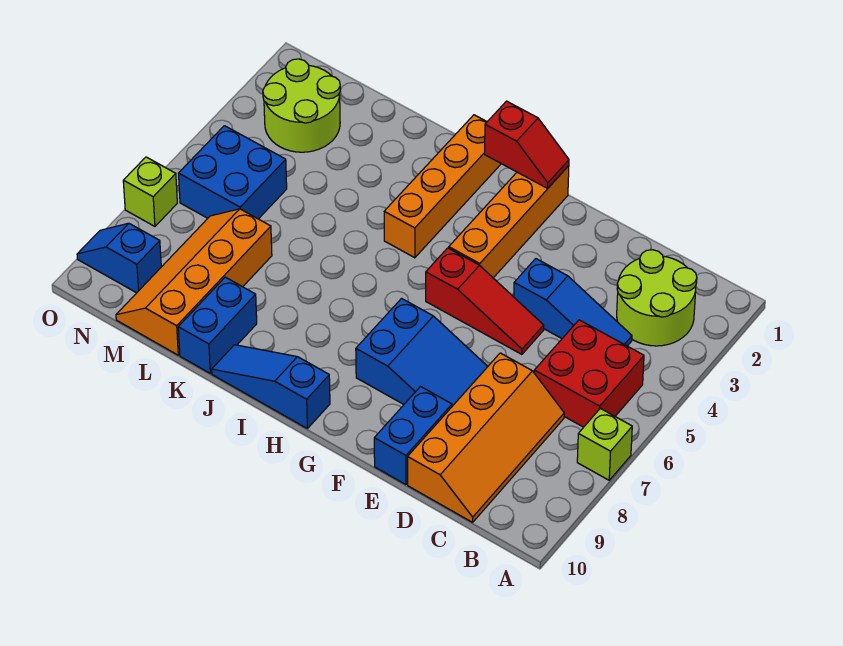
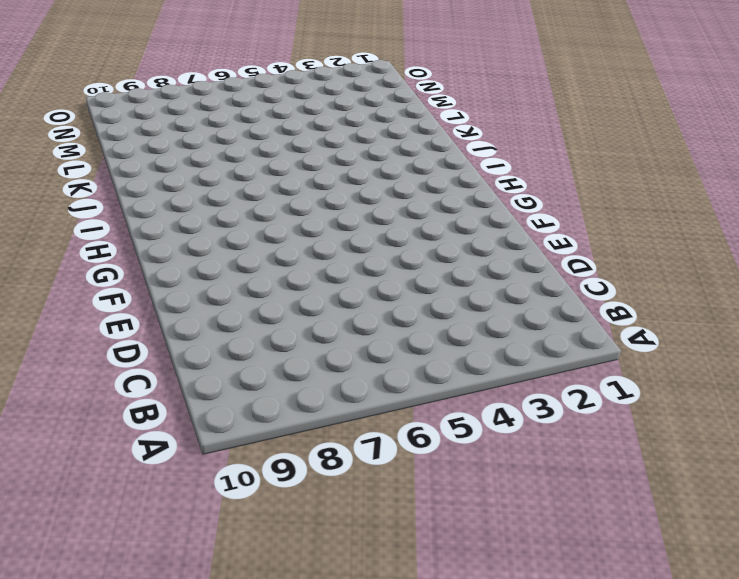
none -> lime brick A7 level 1
none -> lime round brick B2:C3 level 1
none -> red brick B5:C6 level 1

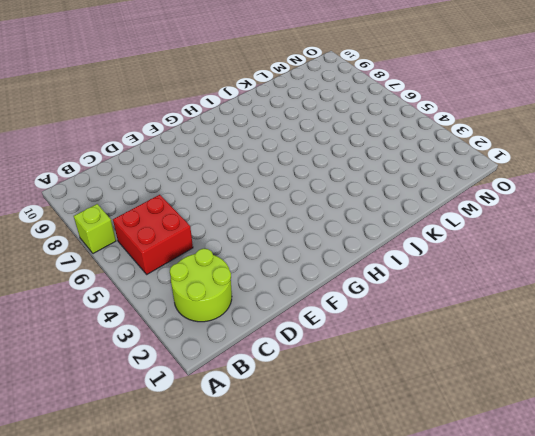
none -> blue slope C4:E4 level 1 top E
none -> orange slope C7:D10 level 1 top D
none -> red slope E5:G5 level 1 top G

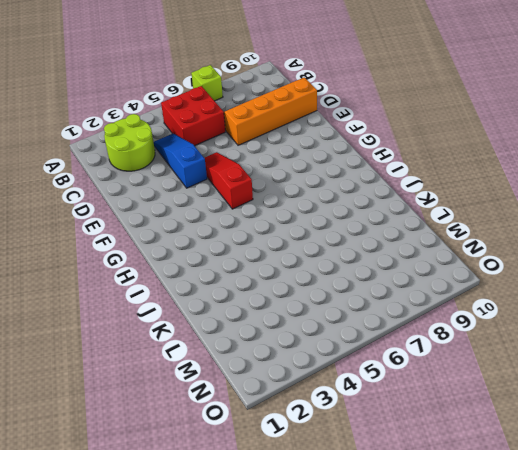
none -> blue slope E7:G8 level 1 top G
none -> blue brick E9:E10 level 1
none -> orange brick G1:G4 level 1

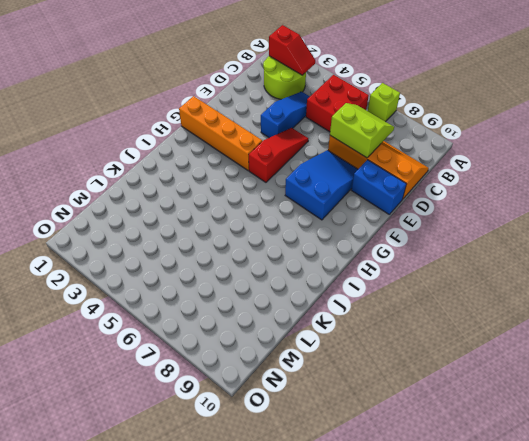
red slope B2:B3 level 2 top 2 -> red slope G1:H1 level 2 top H
lime slope C7:D8 level 2 top D -> none
none -> blue slope H10:J10 level 1 top H
none -> orange brick I1:I4 level 1
none -> blue brick K9:K10 level 1

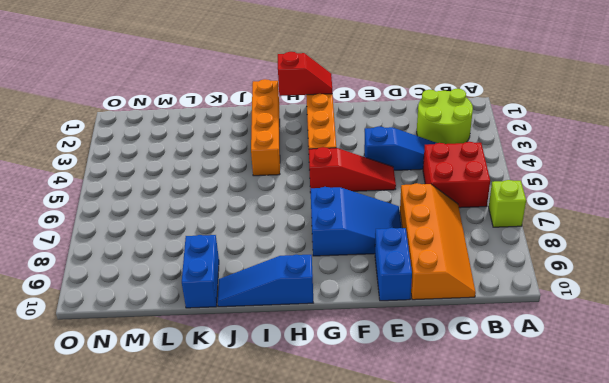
none -> orange slope L7:M10 level 1 top L
none -> lime round brick M2:N3 level 1
none -> blue brick M5:N6 level 1

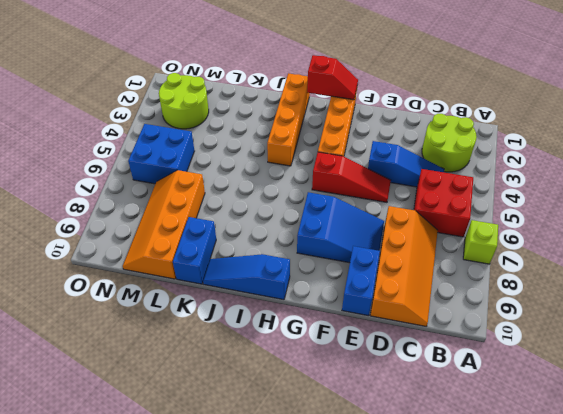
none -> blue slope N9:O9 level 1 top N
none -> lime brick O7 level 1

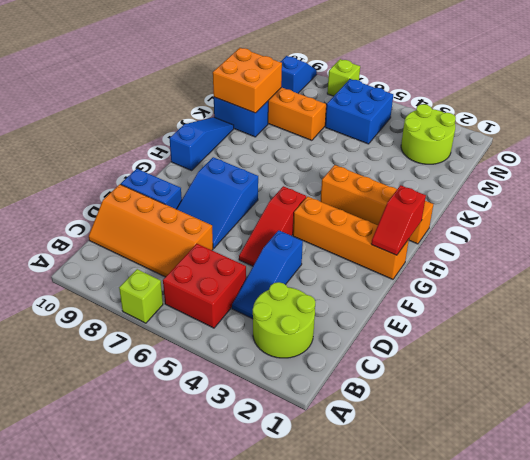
orange brick K9:L10 level 2 -> none

